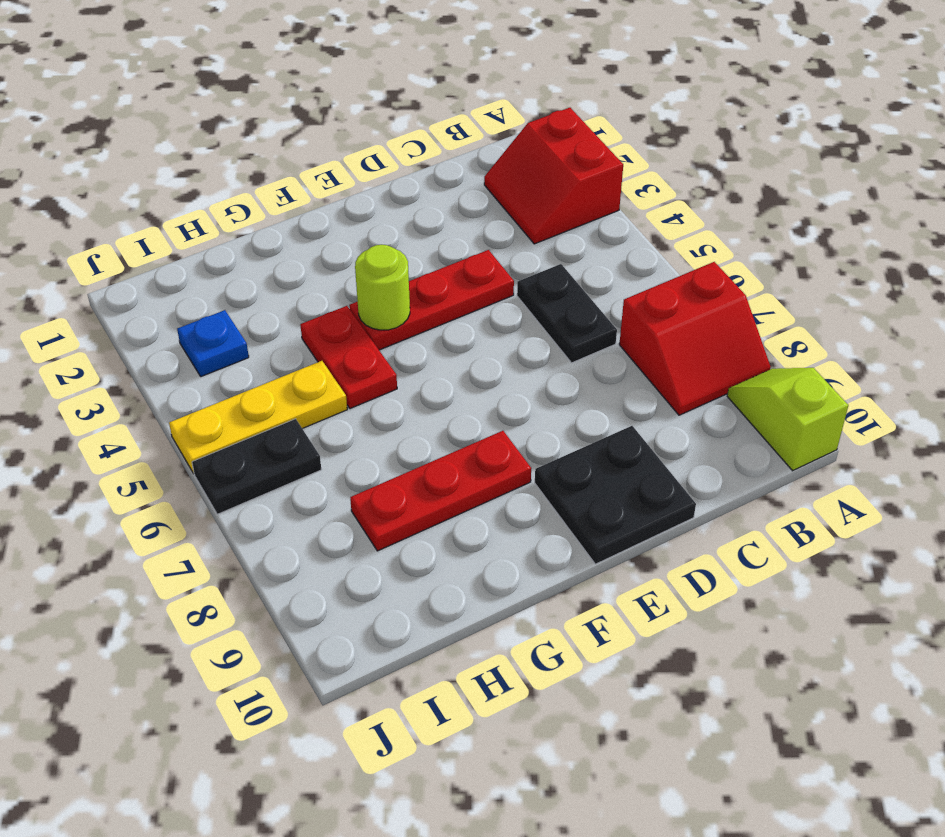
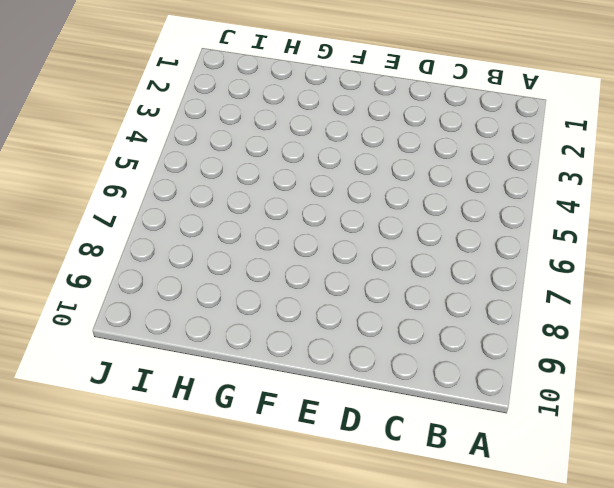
none -> red slope A2:B3 level 1 top A
none -> red slope A7:B8 level 1 top 7
none -> lime slope A9:A10 level 1 top 10

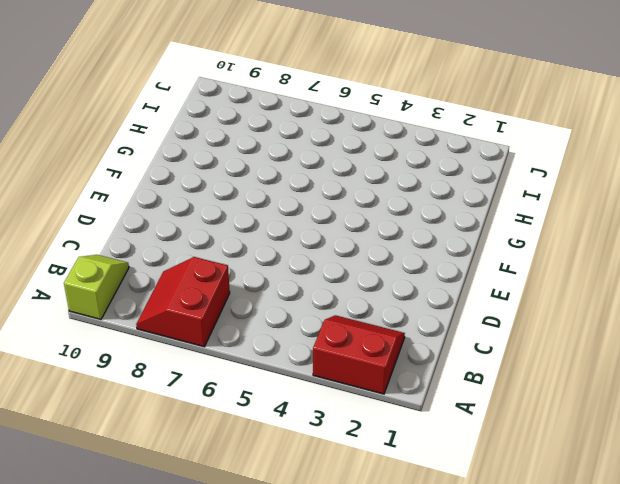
lime slope A10:B10 level 1 top A -> lime slope A9:A10 level 1 top 10
none -> black plate C5:C6 level 1
none -> red plate D4:F4 level 1
none -> black plate D9:E10 level 1

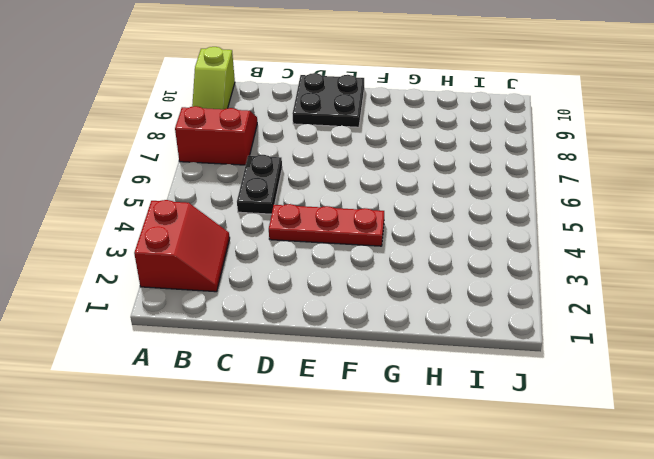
none -> red plate F8:H8 level 1
none -> red plate G4:G5 level 1
none -> yellow plate H5:J5 level 1

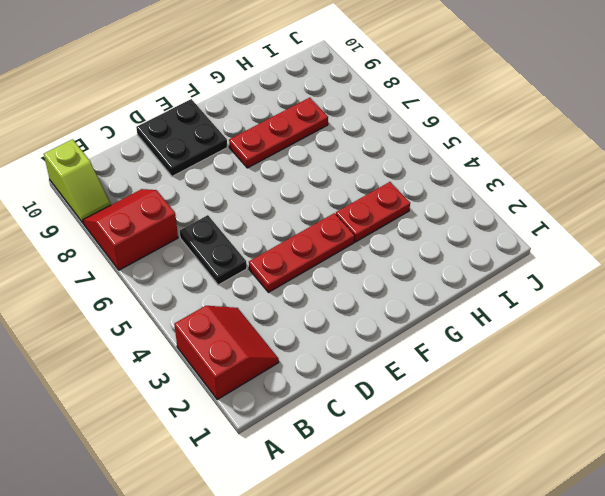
red plate G4:H4 level 1 -> red plate G4:G5 level 1
none -> yellow plate H5:J5 level 1
none -> blue plate I3 level 1
none -> black plate I6:J6 level 1

